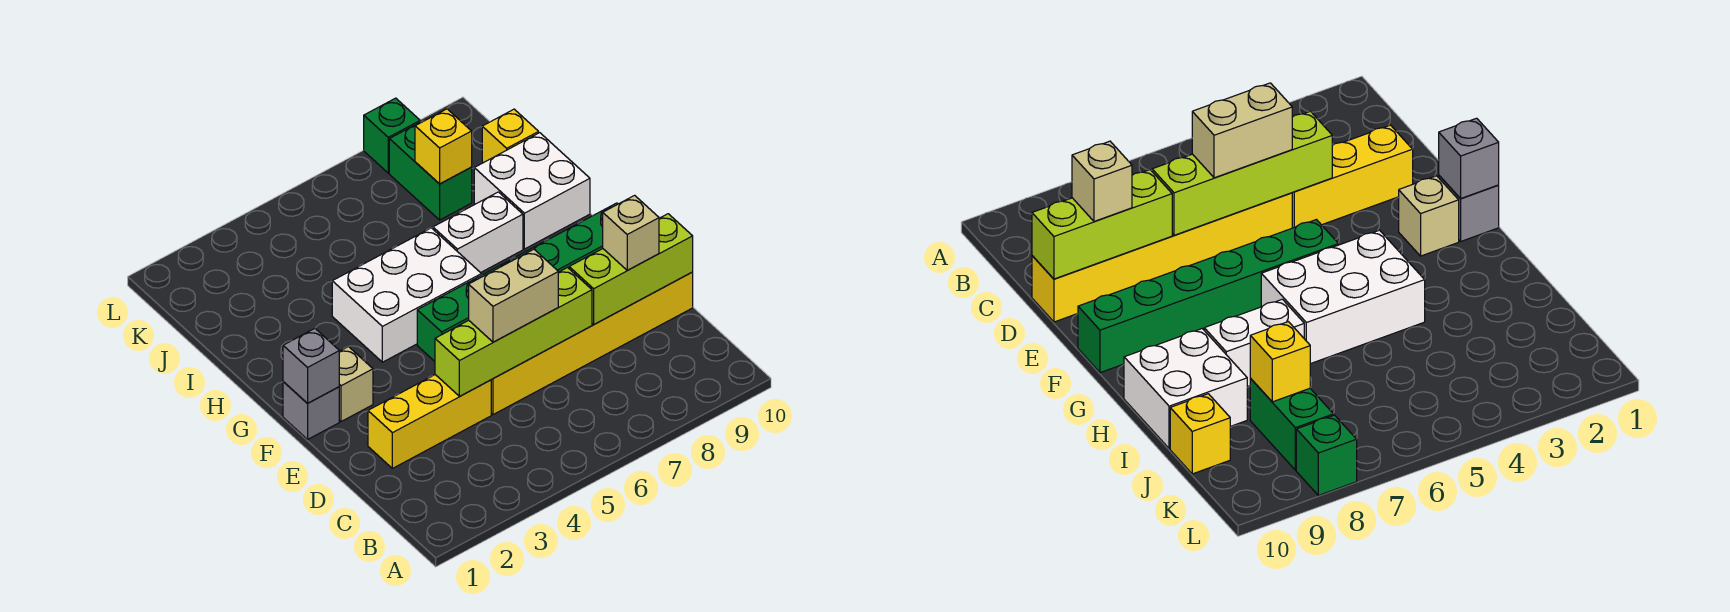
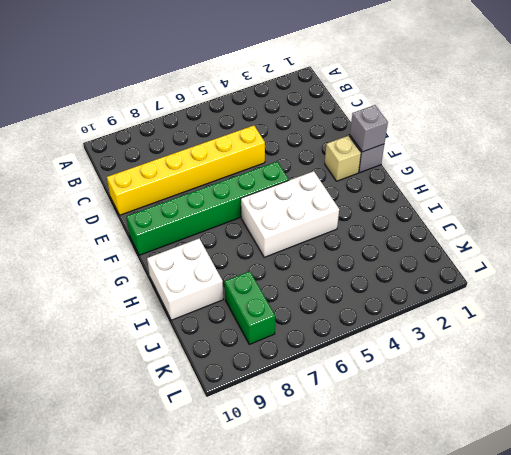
none -> yellow brick D2:D4 level 1
none -> white brick H7:H8 level 1
none -> yellow brick J10 level 1

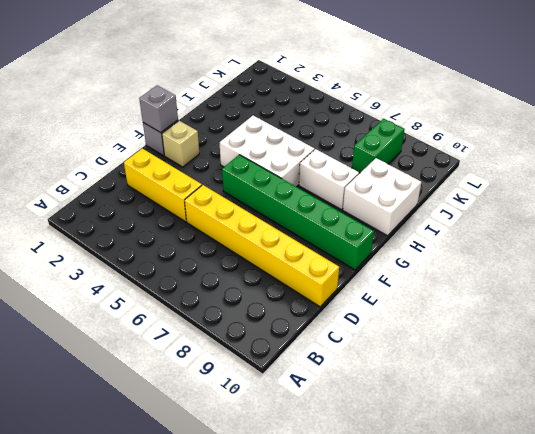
none -> yellow brick J10 level 1
none -> green brick L8 level 1
none -> lime brick D4:D7 level 2

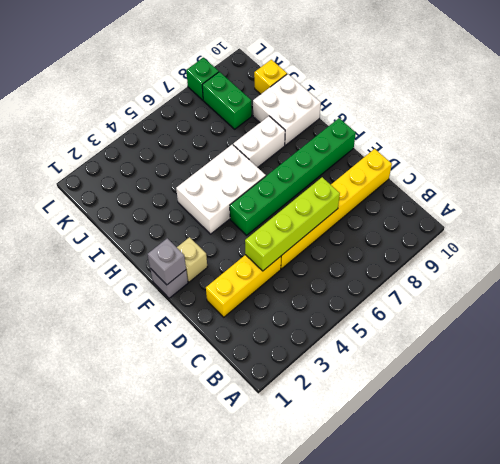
none -> lime brick D8:D10 level 2
none -> yellow brick J8 level 2
none -> tan brick D5:D6 level 3

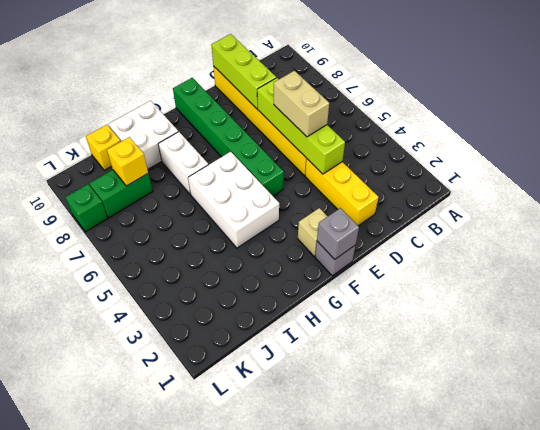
none -> tan brick D9 level 3

